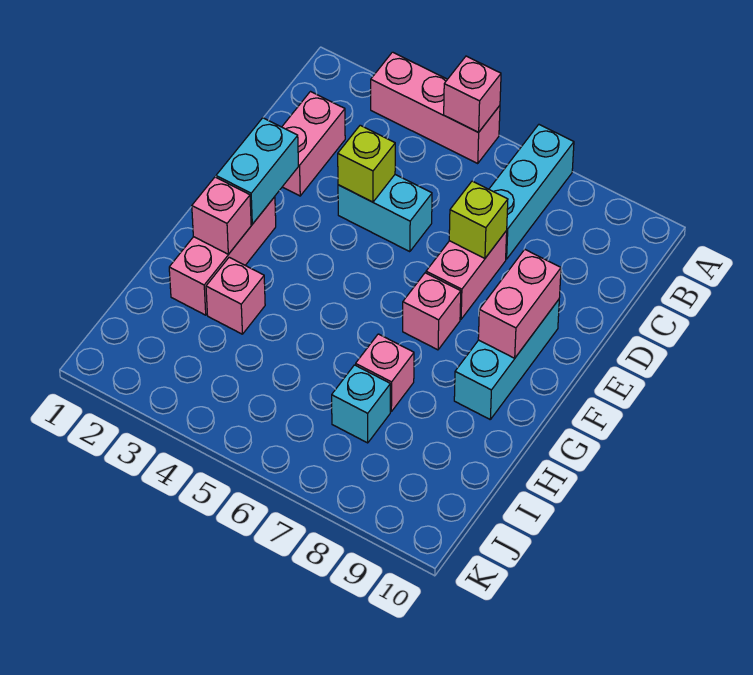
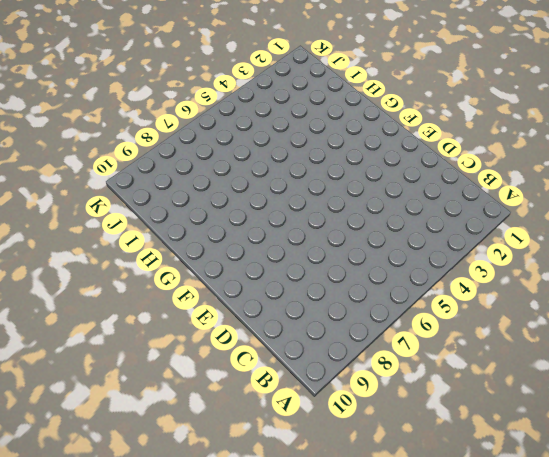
none -> pink brick A3:A5 level 1
none -> cyan brick A7:C7 level 1
none -> pink brick C2:D2 level 1

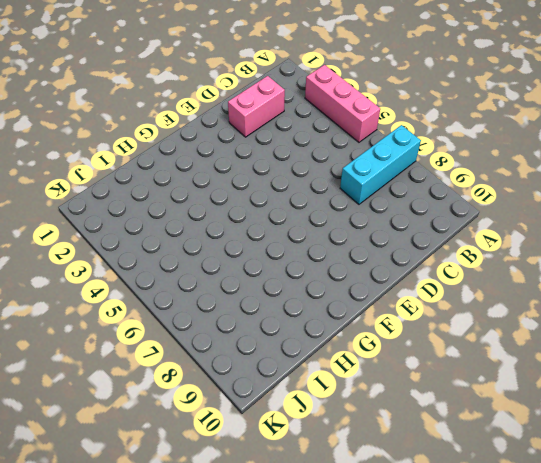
none -> cyan brick D4:D5 level 1
none -> pink brick D7:E7 level 1
none -> cyan brick E9:G9 level 1

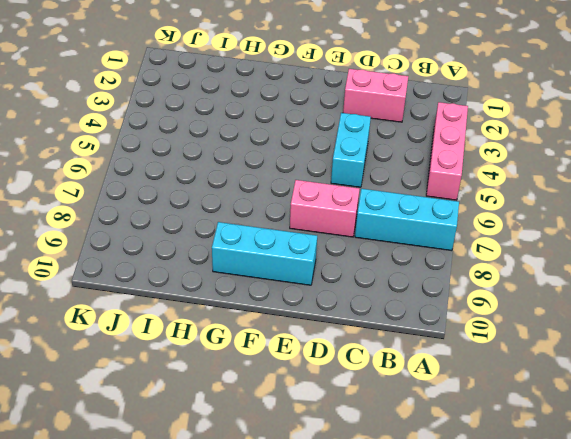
none -> pink brick F2:H2 level 1
none -> pink brick F7 level 1
none -> pink brick H3 level 1

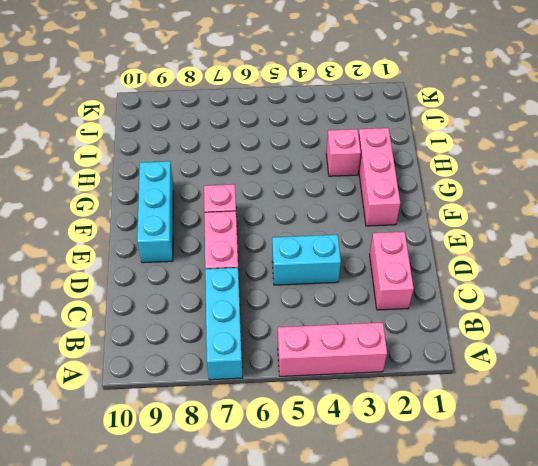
none -> pink brick H7 level 1
none -> cyan brick I7 level 1
none -> pink brick A5 level 2

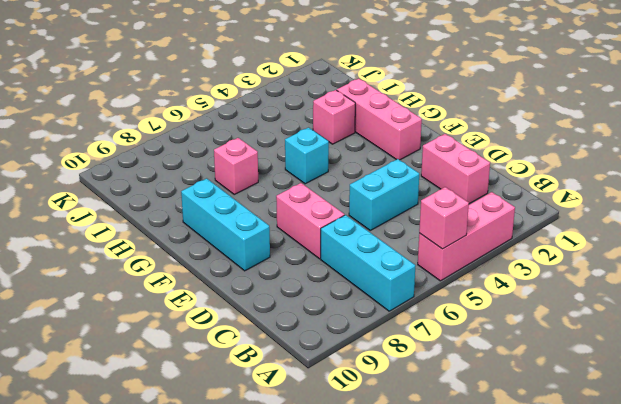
cyan brick G5 level 1 -> cyan brick I7 level 1
none -> pink brick F7 level 1
none -> lime brick D4 level 2
none -> lime brick D7 level 2

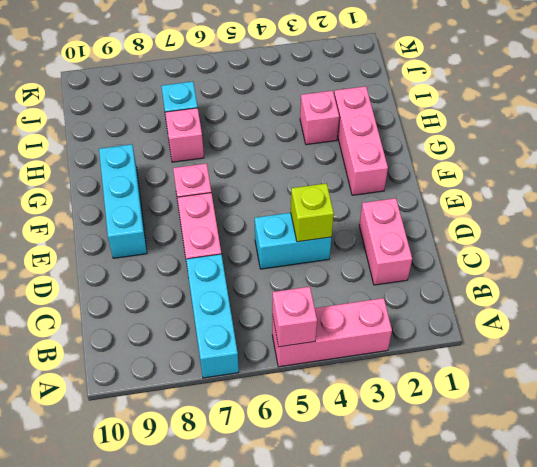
none -> lime brick D7 level 2
none -> cyan brick E2:F2 level 2
none -> pink brick E9:F9 level 2

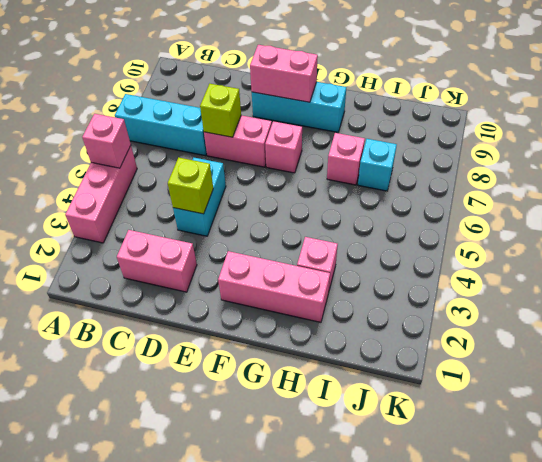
none -> cyan brick E2:F2 level 2
none -> pink brick G2 level 2

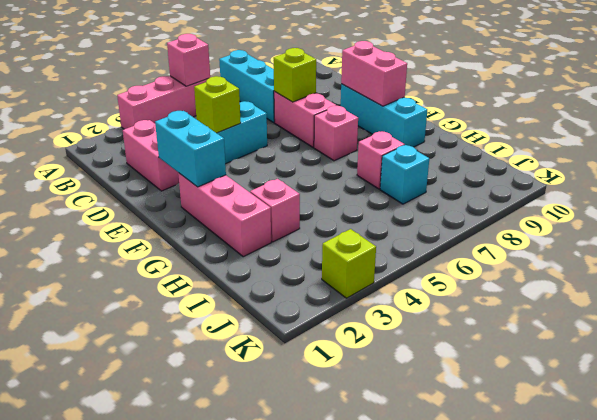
lime brick K3 level 1 -> none
none -> pink brick G2 level 2

